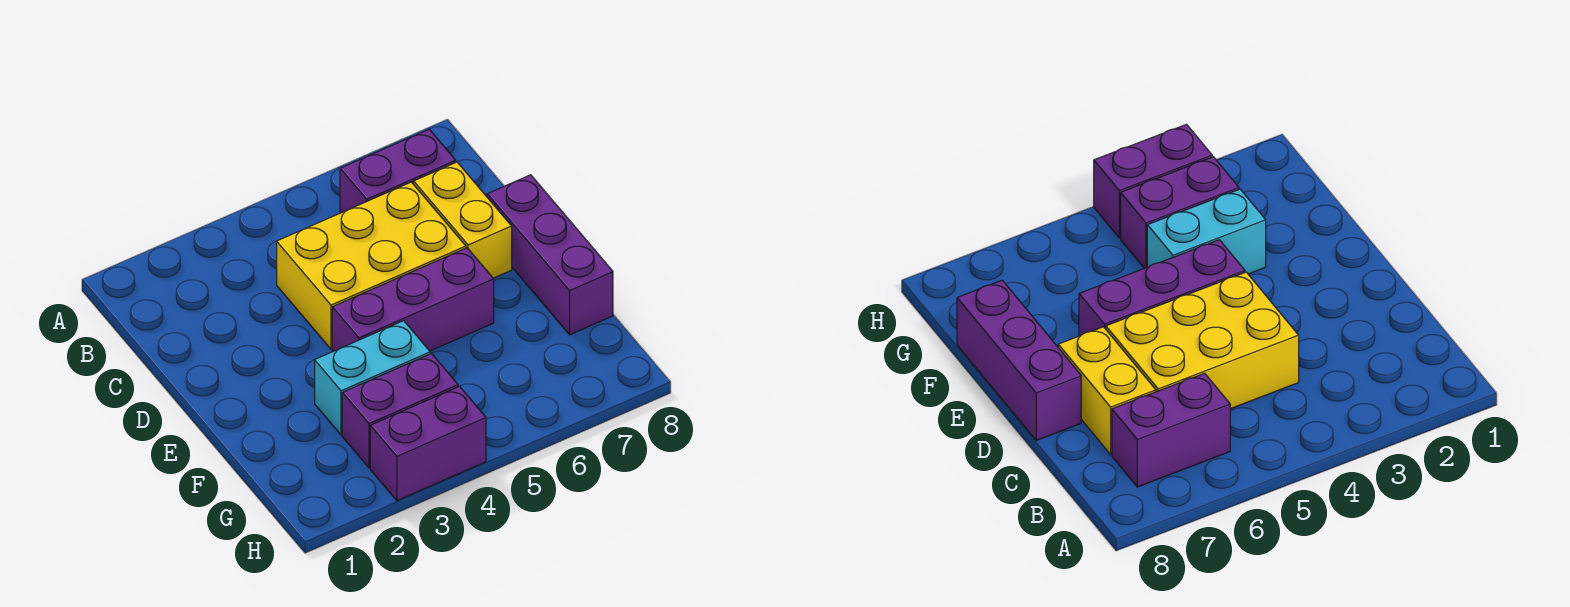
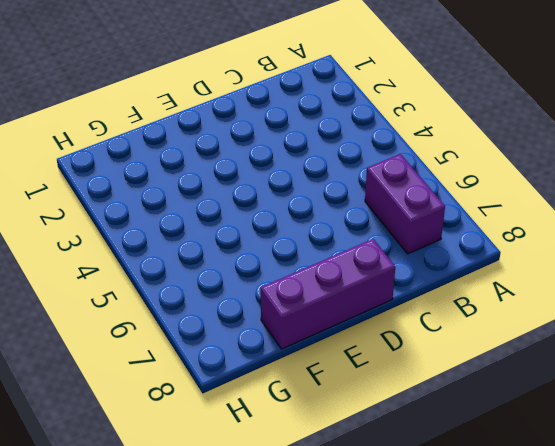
none -> yellow brick C4:D6 level 1
none -> yellow brick C7:D7 level 1

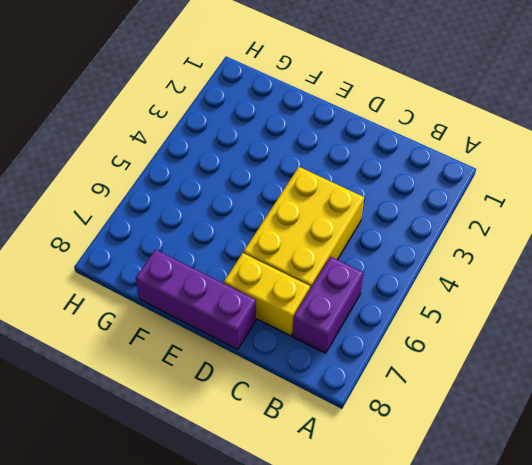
none -> purple brick E4:E6 level 1
none -> cyan brick F3:F4 level 1

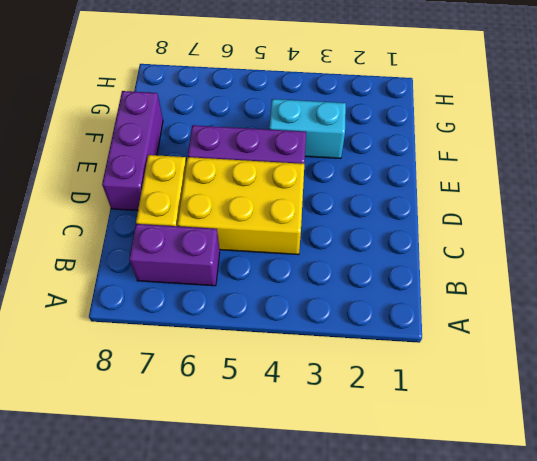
none -> purple brick G3:G4 level 1
none -> purple brick H3:H4 level 1

